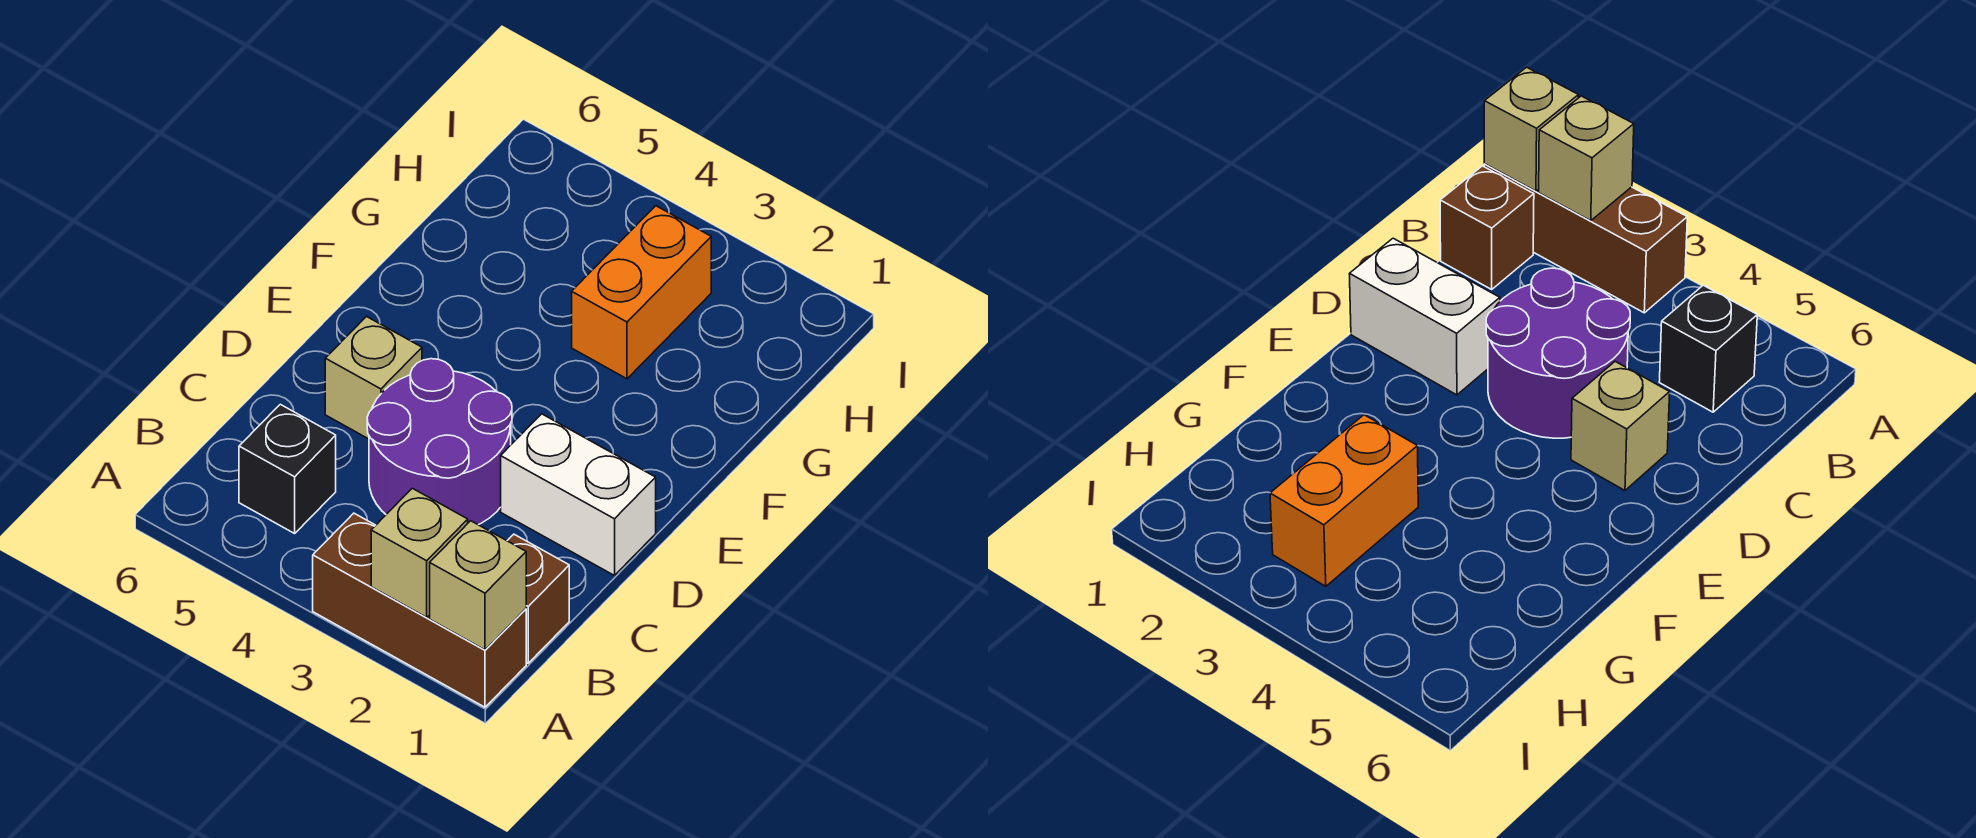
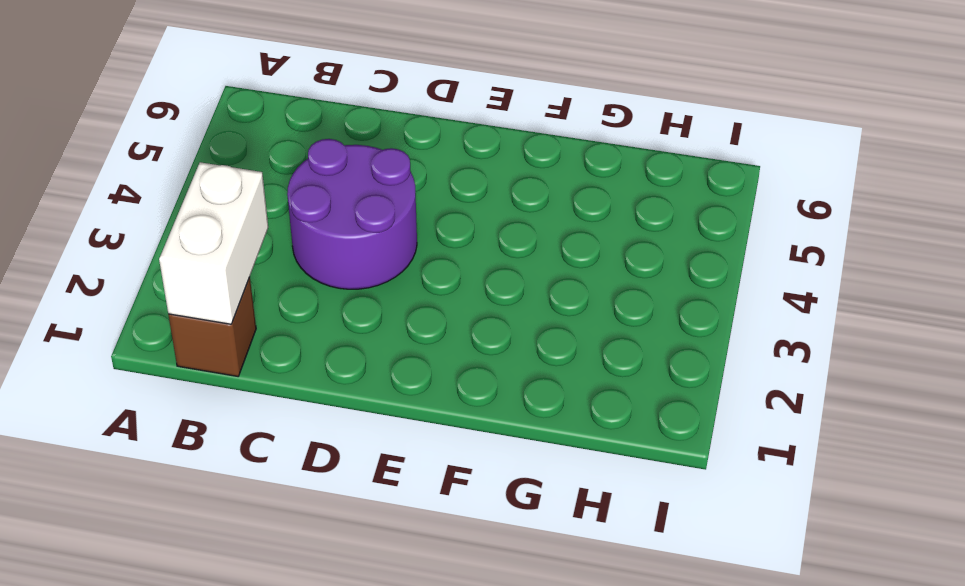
white brick B1:B2 level 2 -> white brick D1:D2 level 1
none -> brown brick A1:A3 level 1
none -> black brick B5 level 1

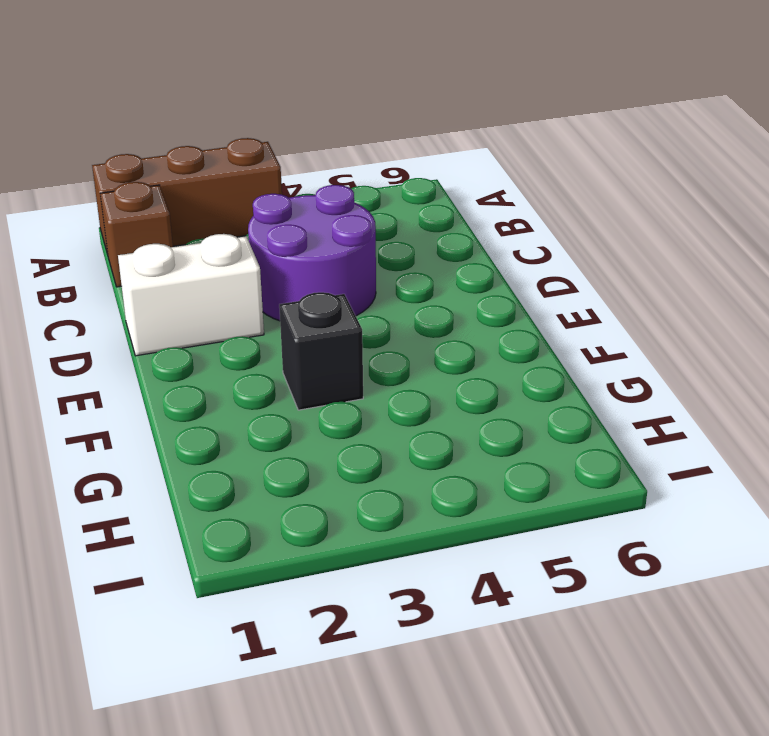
black brick F3 level 1 -> black brick B5 level 1
none -> tan brick D5 level 1
none -> orange brick G3:H3 level 1

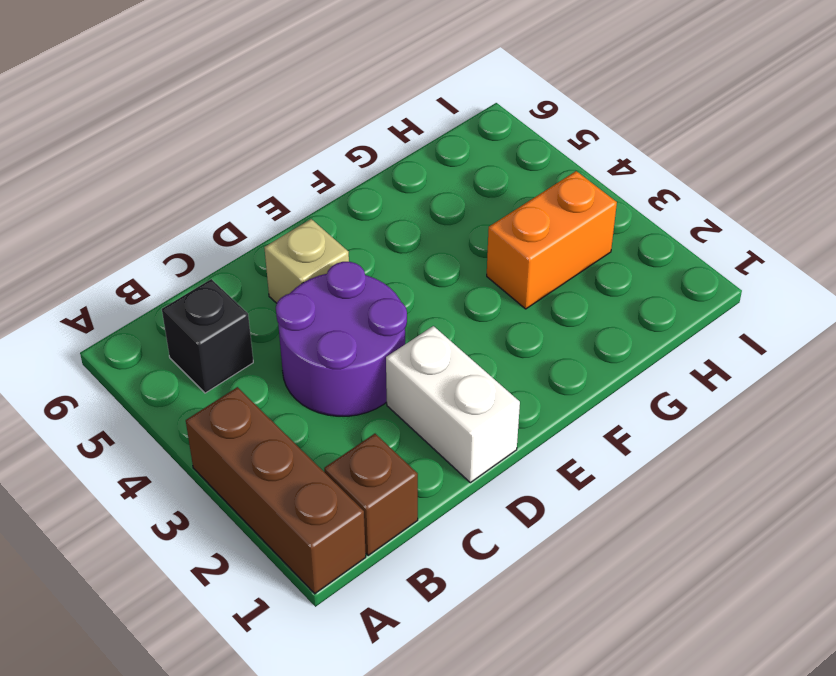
none -> tan brick A1 level 2
none -> tan brick A2 level 2

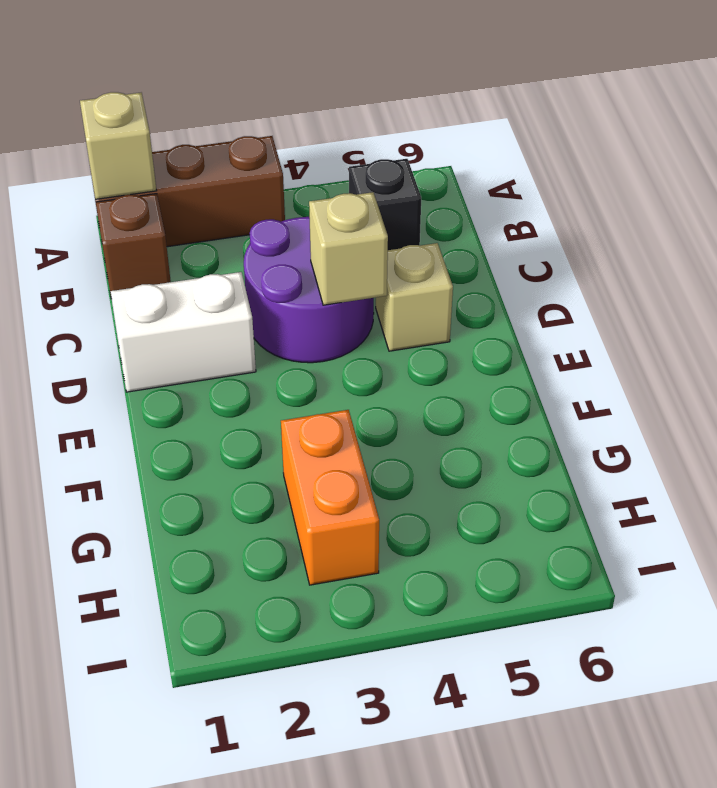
tan brick D4 level 2 -> tan brick A2 level 2

